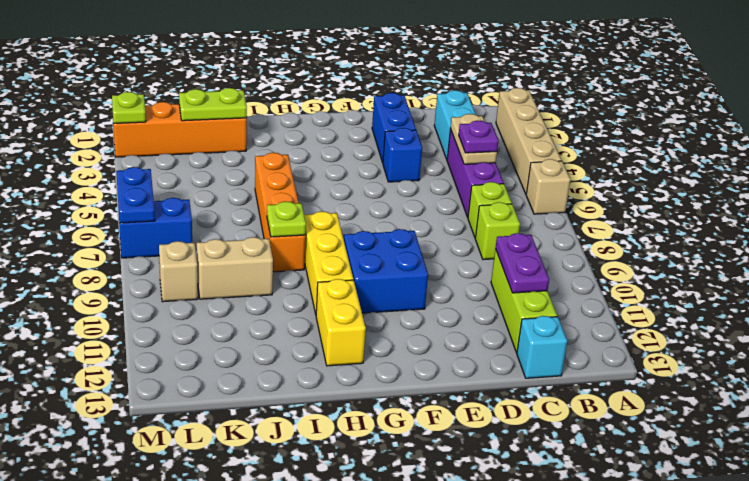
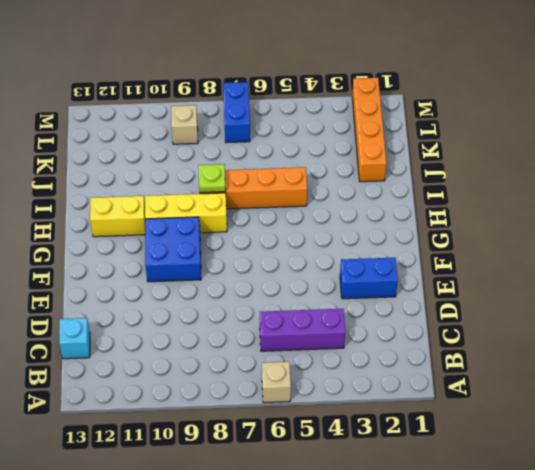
none -> tan brick A2:A5 level 1
none -> cyan brick C2:C3 level 1
none -> lime brick C7 level 1

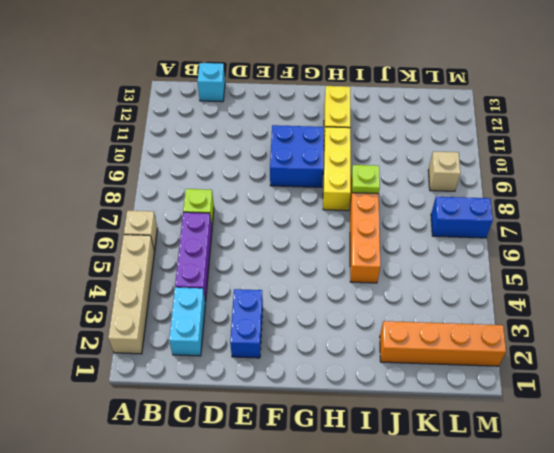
none -> lime brick C8 level 1
none -> lime brick C10:C12 level 1
none -> blue brick E4 level 1

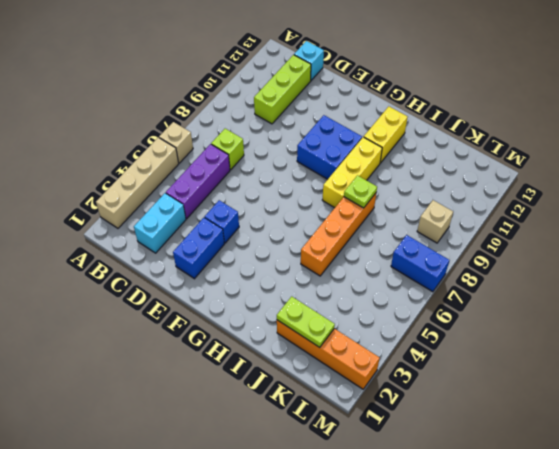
none -> lime brick C8 level 1
none -> tan brick J9:K9 level 1
none -> tan plate C4:C5 level 2

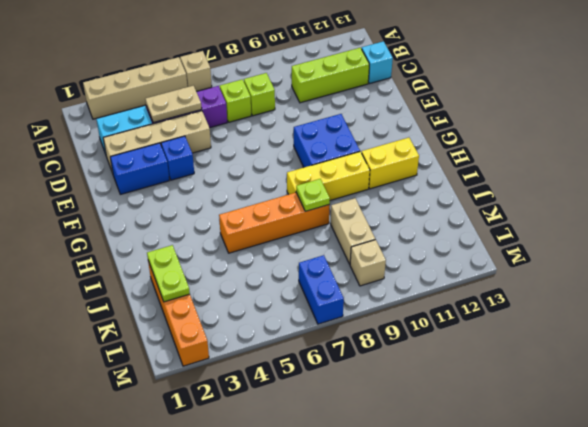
tan brick D2:D5 level 1 -> none
none -> purple plate C10:C11 level 2
none -> lime plate M2 level 2
none -> blue plate M6:M7 level 2

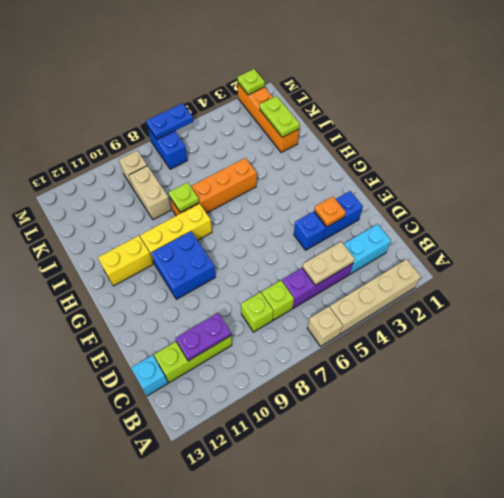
orange plate E3 level 2 -> none
none -> purple plate C5 level 3

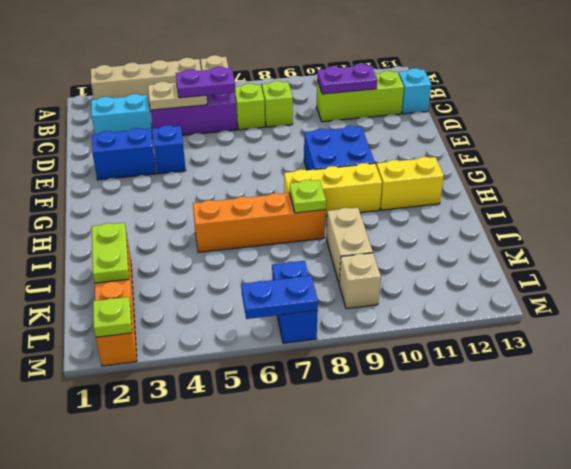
purple plate C5:C6 level 3 -> purple plate C5 level 3

